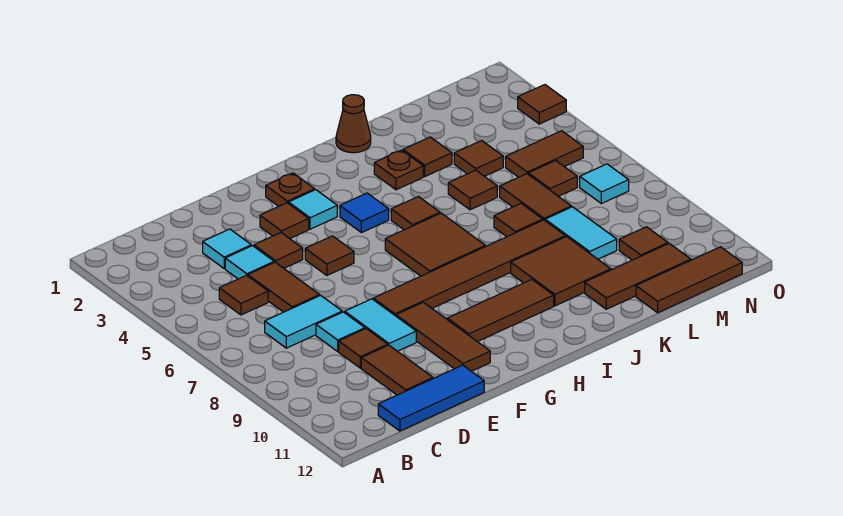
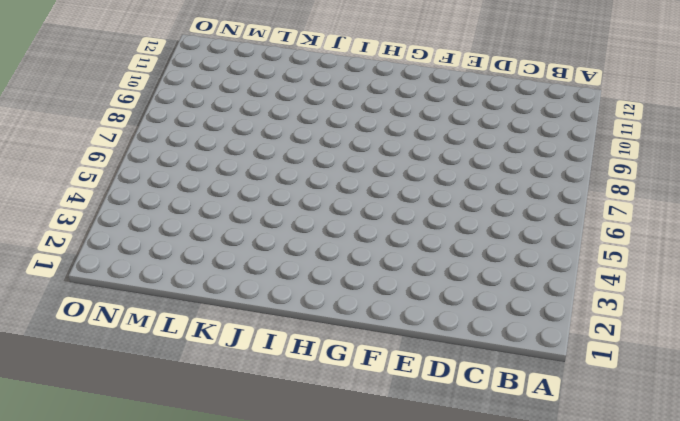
none -> brown tile C5 level 1
none -> cyan tile C7:D7 level 1
none -> blue tile C12:E12 level 1
none -> cyan tile D3 level 1

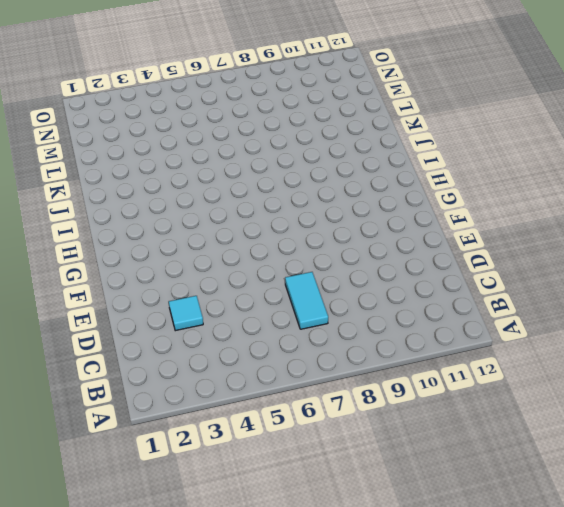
none -> brown tile C5 level 1
none -> blue tile C12:E12 level 1
none -> cyan tile D4 level 1
none -> brown tile D5:D6 level 1

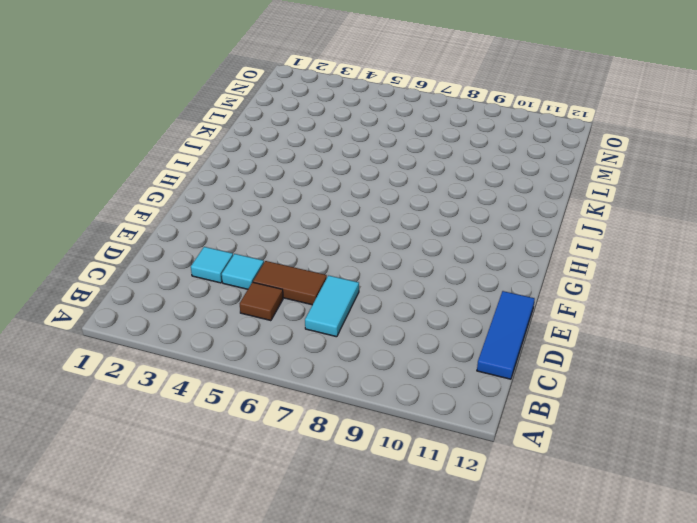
none -> cyan tile D8 level 1
none -> brown tile D9 level 1
none -> brown tile D10:D11 level 1
none -> brown tile E4 level 1

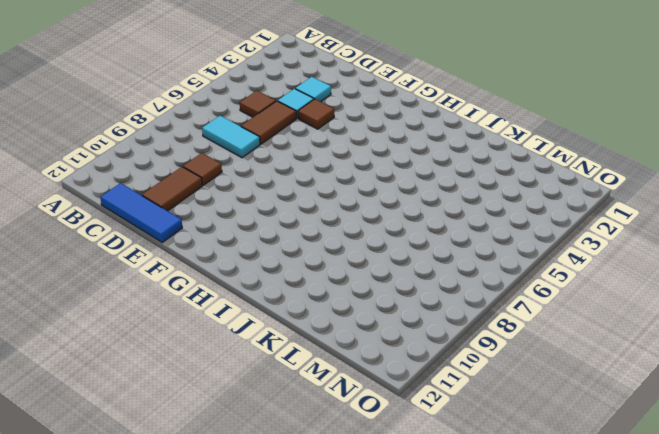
none -> cyan tile D8 level 1
none -> cyan tile E8:E9 level 1
none -> brown tile F3 level 1
none -> brown tile F5 level 1

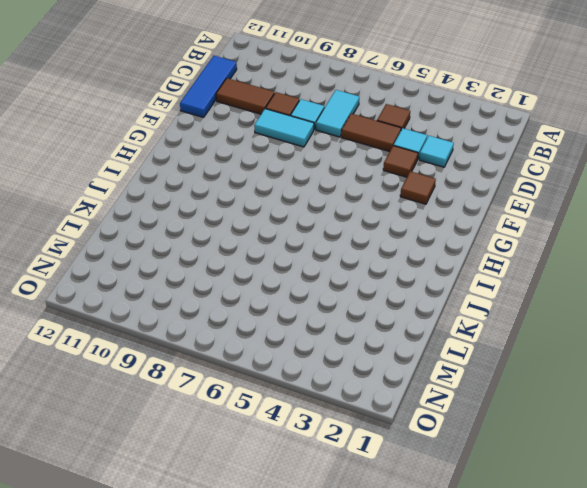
none -> brown tile F5 level 1
none -> brown tile F8:K8 level 1
none -> brown tile F9:F11 level 1
none -> brown plate G2 level 1

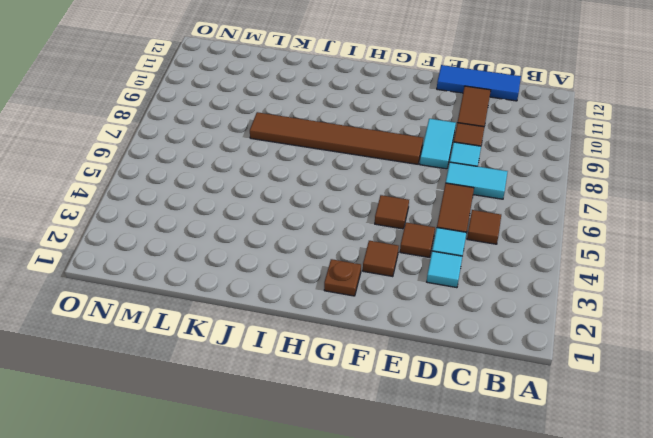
none -> brown tile F9:F11 level 1
none -> cyan tile G3 level 1
none -> brown tile G10:I10 level 1
none -> blue tile H4 level 1

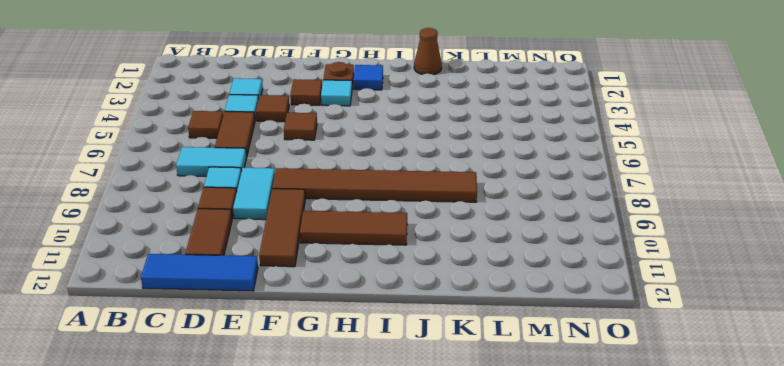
blue tile H2 level 1 -> blue tile H4 level 1
none -> brown tile H6:I7 level 1
none -> brown tile I5 level 1
none -> brown plate J3 level 1
none -> brown tile J9:K10 level 1

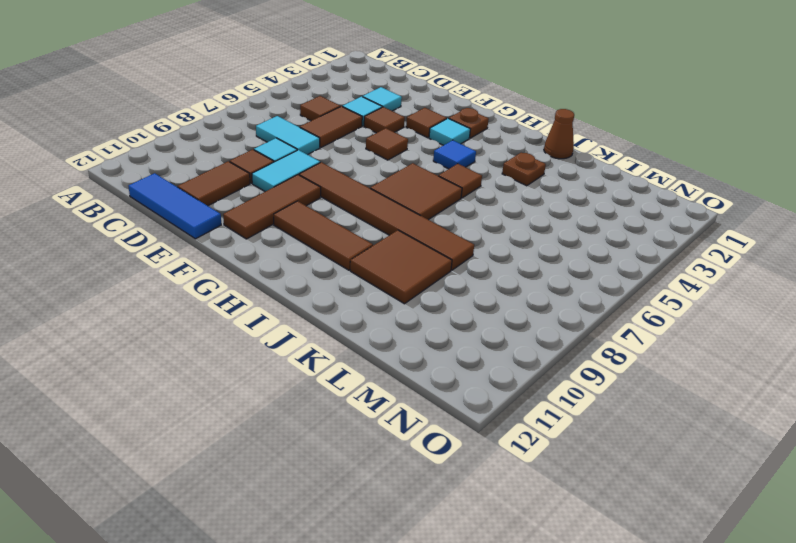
none -> brown tile K3 level 1
none -> brown tile K5 level 1
none -> brown tile K7 level 1
none -> brown tile K11:M11 level 1

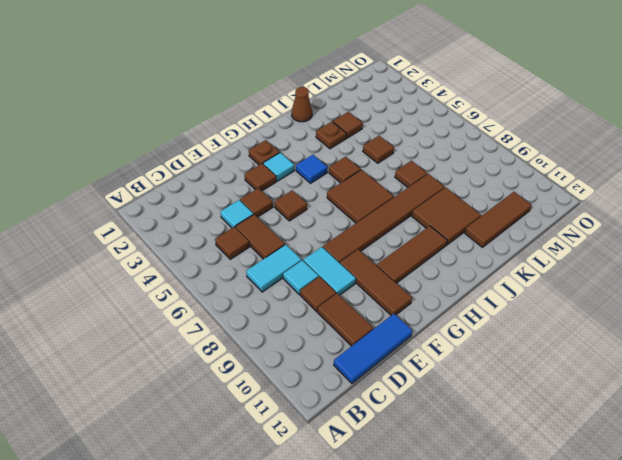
none -> cyan tile D3 level 1
none -> brown tile L4 level 1
none -> brown tile L6:L7 level 1
none -> cyan tile L8:L9 level 1

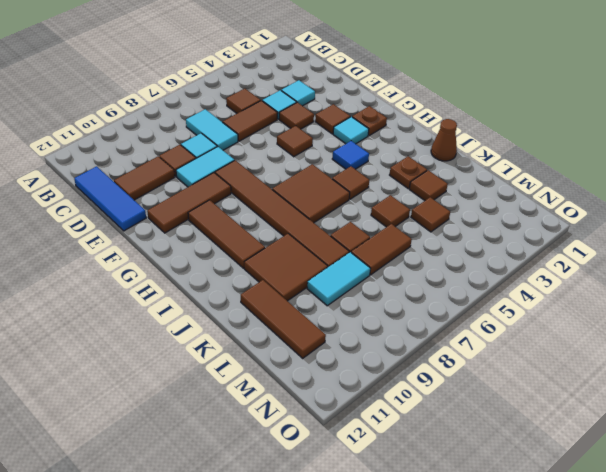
none -> brown tile L12:N12 level 1
none -> brown tile M5:N5 level 1
none -> brown tile M6 level 1
none -> brown tile M10 level 1

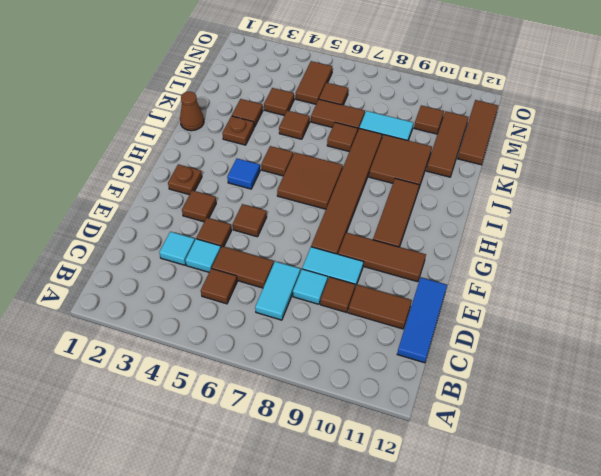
none -> cyan tile G3 level 1
none -> cyan tile N7 level 1
none -> brown tile O3 level 1

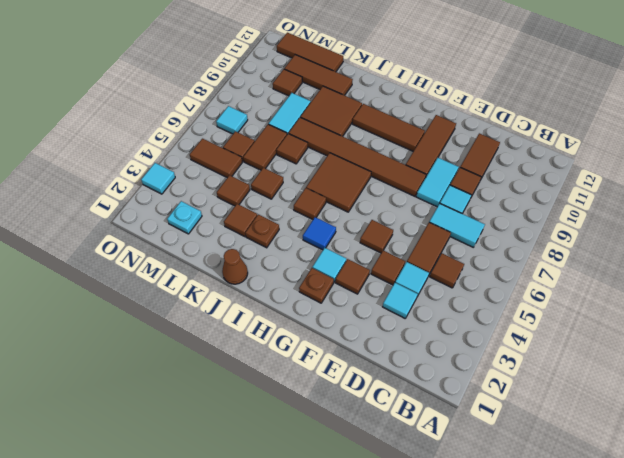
cyan plate M2 level 1 -> none
cyan tile O3 level 1 -> brown tile O3 level 1
none -> blue tile C12:E12 level 1

